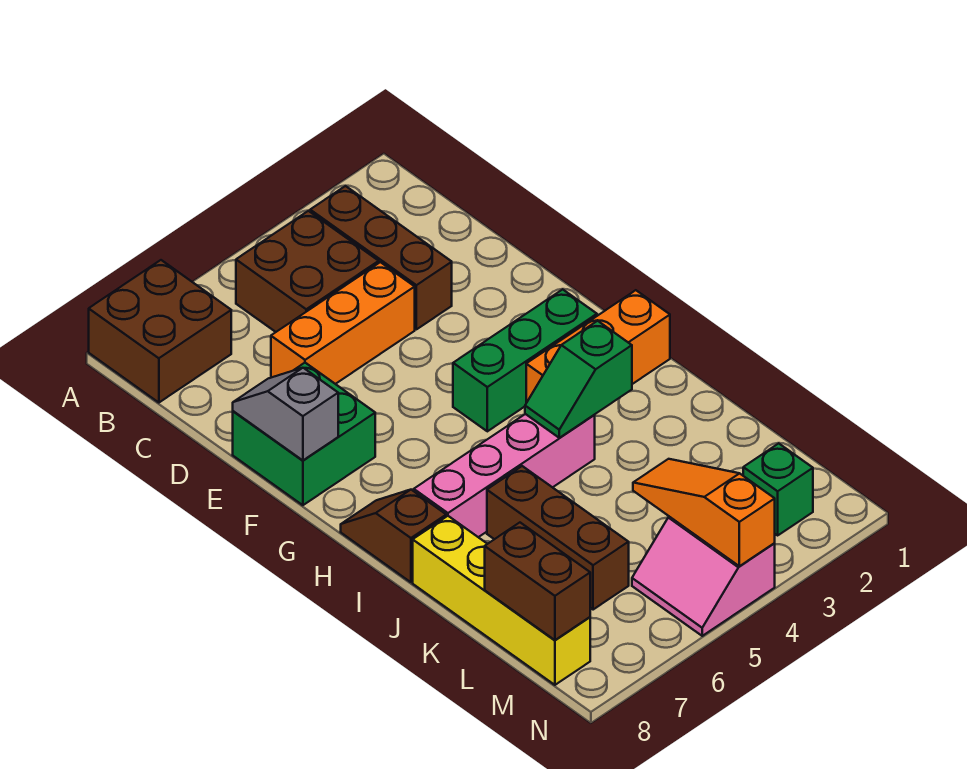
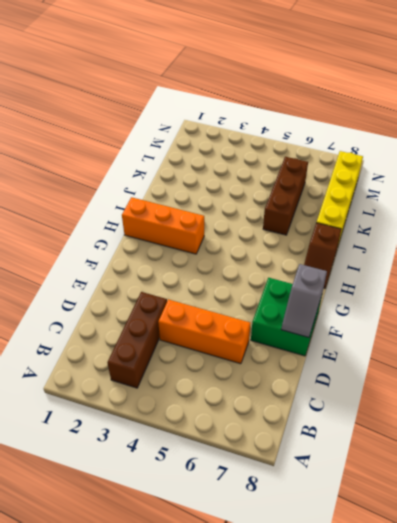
none -> brown brick A7:B8 level 1
none -> brown brick B4:C5 level 1
none -> green brick G2:G4 level 1

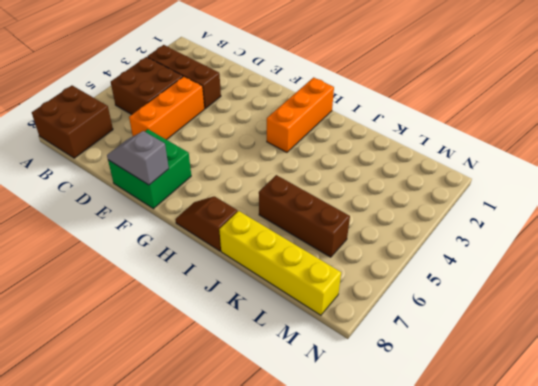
none -> green brick G2:G4 level 1
none -> pink brick I4:I7 level 1
none -> green brick M2 level 1

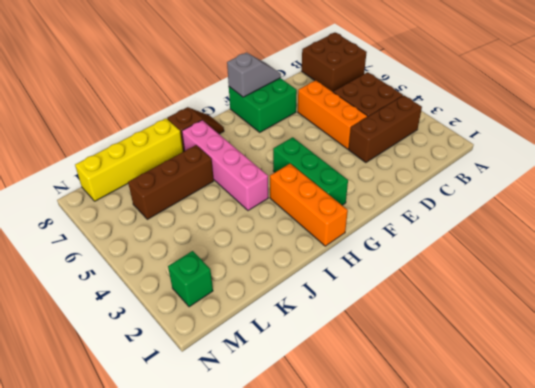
none -> pink slope M4:N5 level 1 top 4
none -> green slope I3:I4 level 2 top 3
none -> orange slope L4:N4 level 2 top N

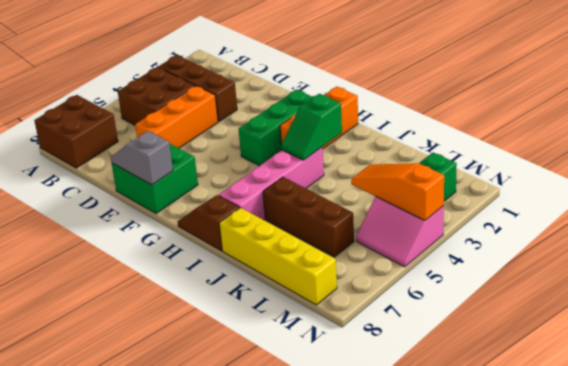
none -> brown brick L8:M8 level 2

